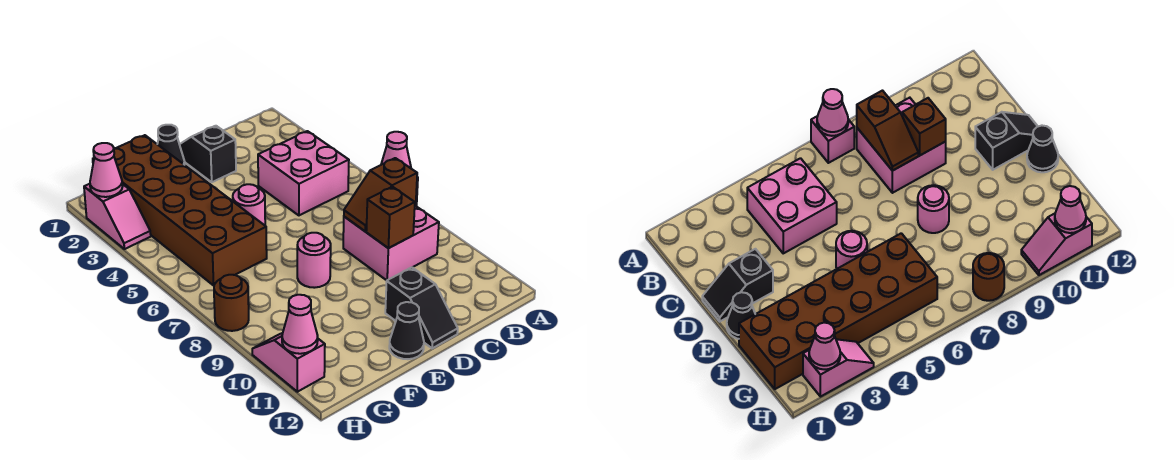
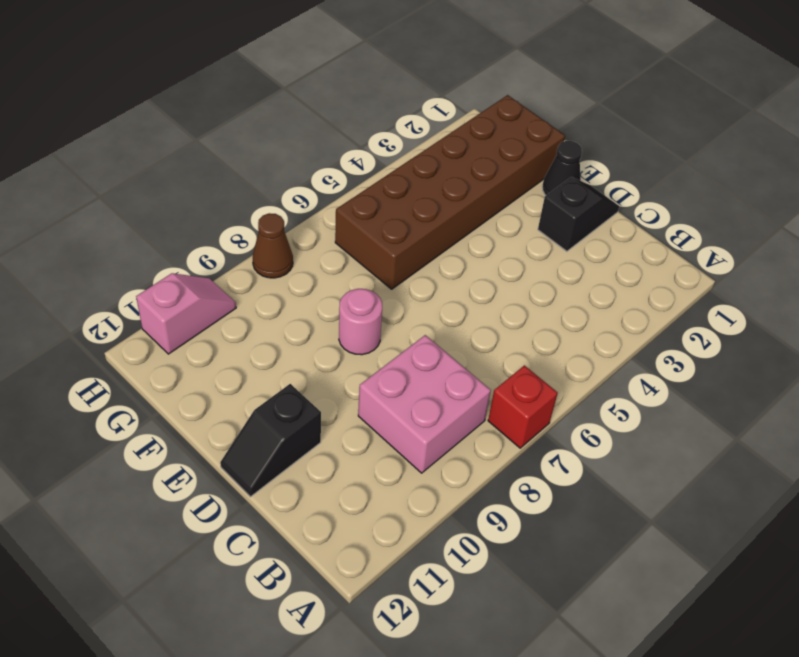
red brick A7 level 1 -> pink brick A7 level 1
brown cone H8 level 1 -> brown round brick H8 level 1
none -> pink brick B4:C5 level 1
none -> pink round brick E5 level 1
none -> black cone E12 level 1

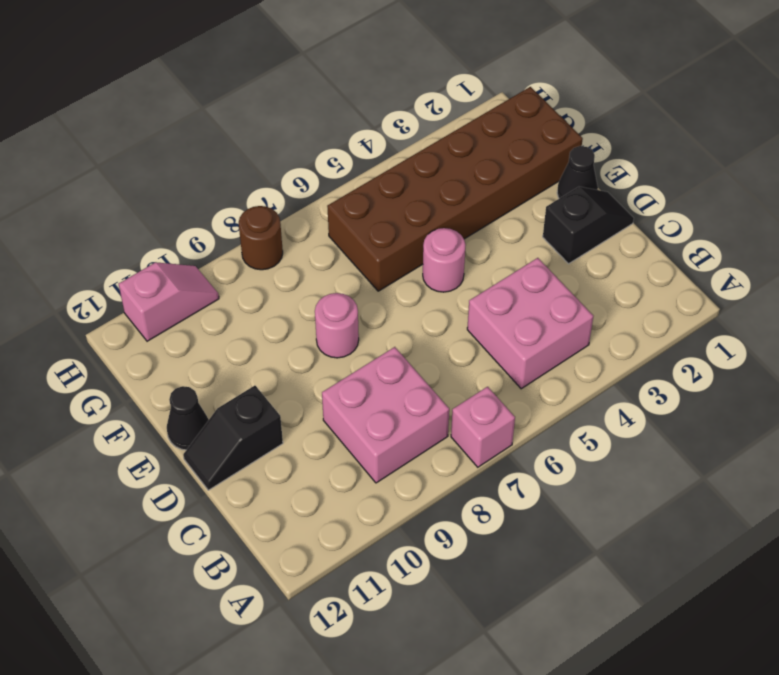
none -> pink slope H2:H3 level 1 top 2
none -> pink cone A7 level 2
none -> brown slope B8:C8 level 2 top B

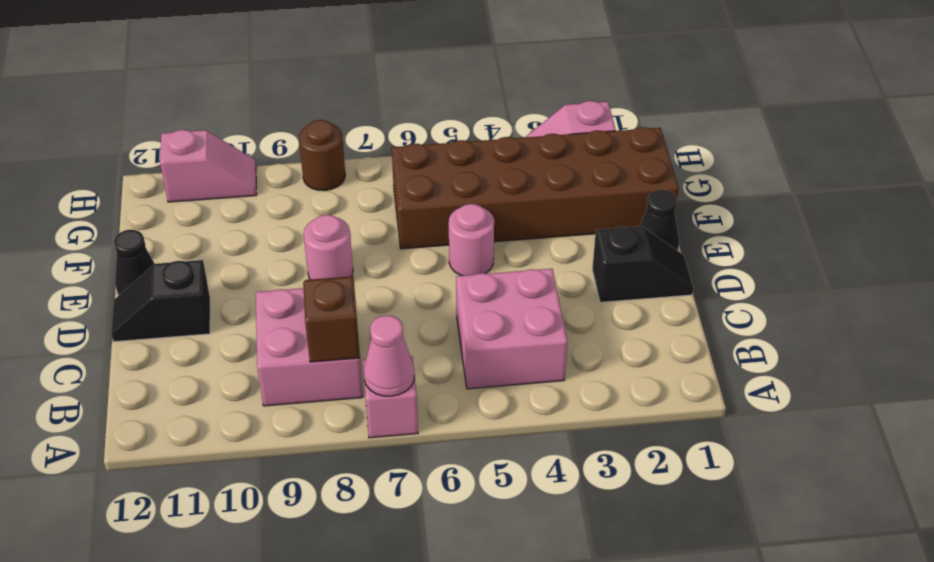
none -> brown brick C9 level 2
none -> pink cone H2 level 2
none -> pink cone H11 level 2

